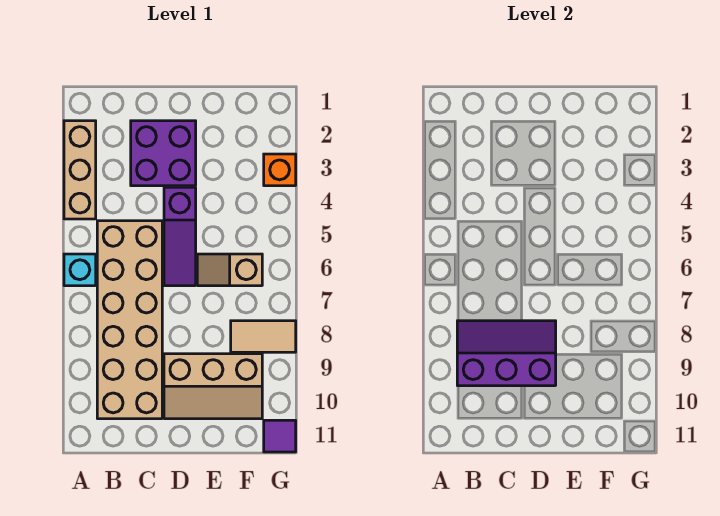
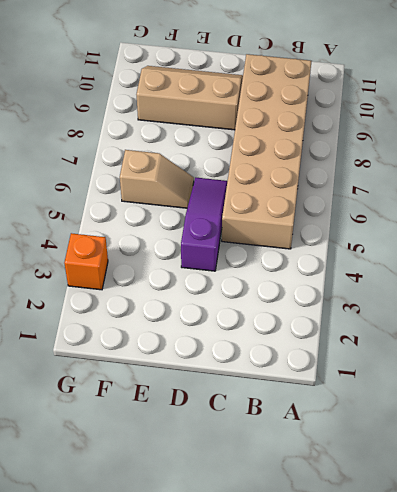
none -> tan brick A2:A4 level 1
none -> cyan brick A6 level 1

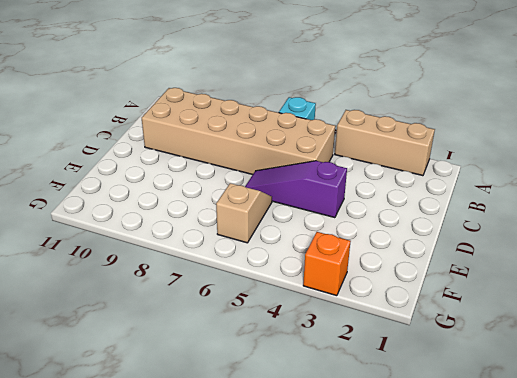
none -> purple brick C2:D3 level 1
none -> tan slope D9:F10 level 1 top 9

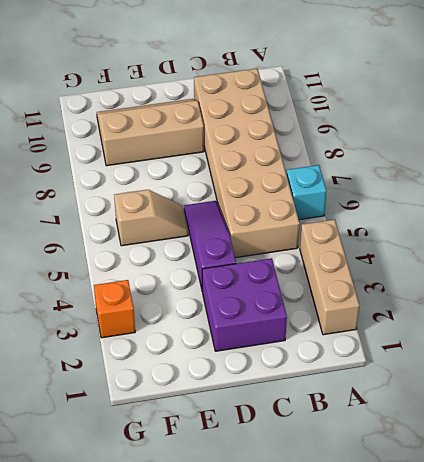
none -> tan tile F8:G8 level 1
none -> purple tile G11 level 1

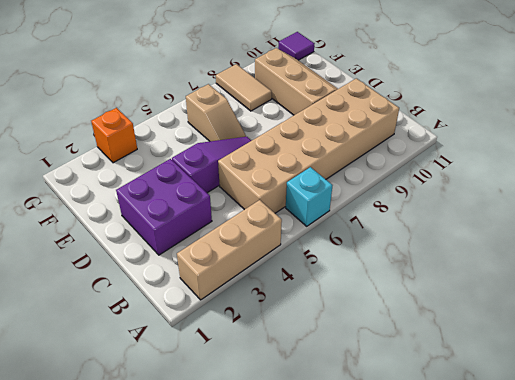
none -> purple slope B8:D9 level 2 top 9

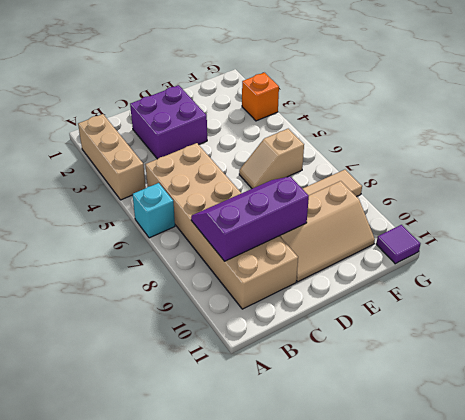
none -> purple slope D4:D6 level 1 top 4

